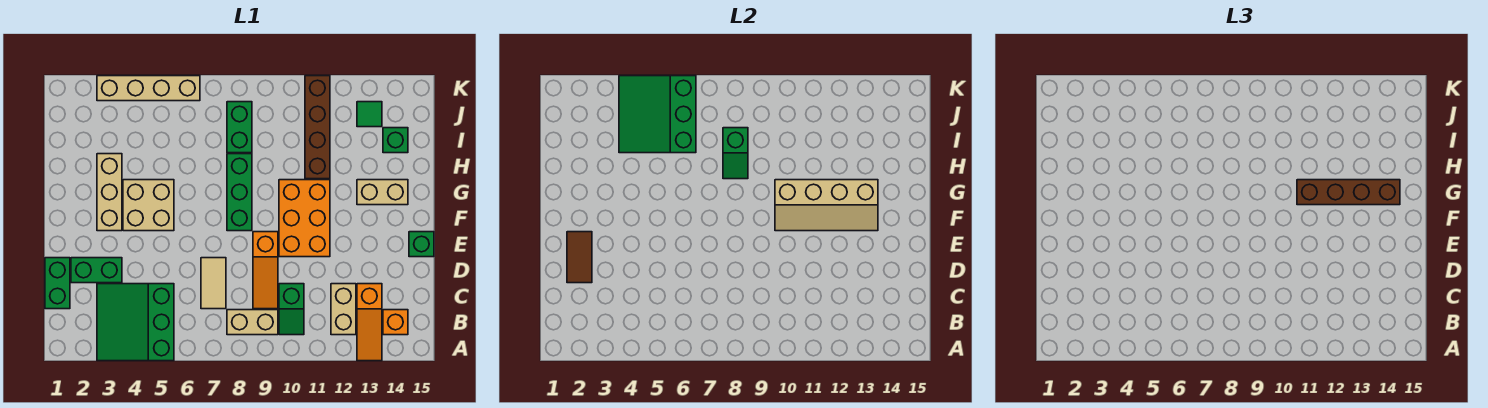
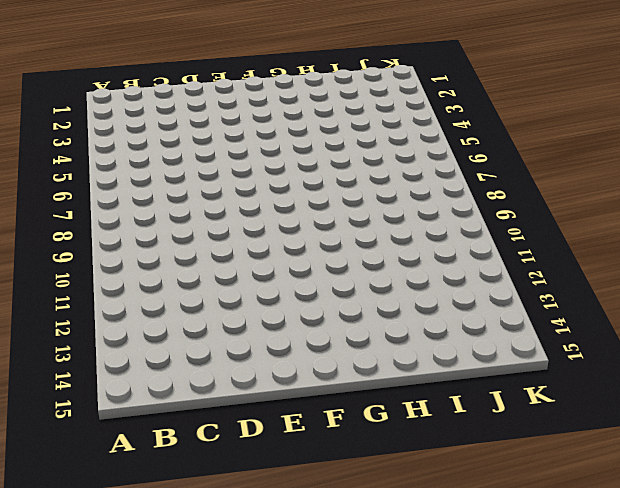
none -> green slope A3:C5 level 1 top 5
none -> orange slope A13:C13 level 1 top C
none -> tan brick B8:B9 level 1

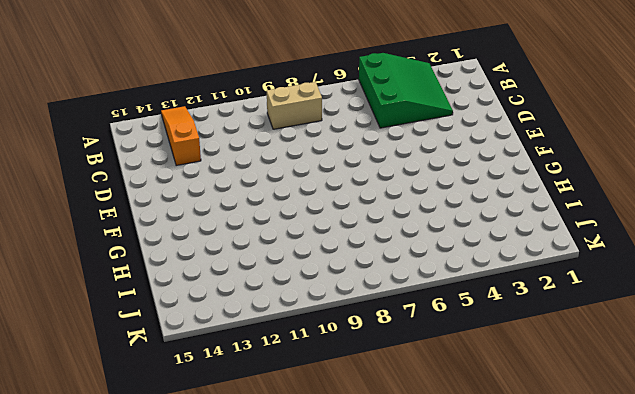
none -> green slope B10:C10 level 1 top C
none -> tan brick B12:C12 level 1
none -> orange brick B14 level 1

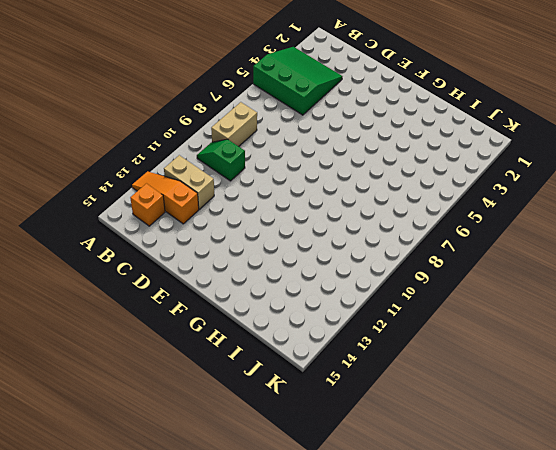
none -> green brick C1:D1 level 1
none -> tan tile C7:D7 level 1
none -> orange slope C9:E9 level 1 top E

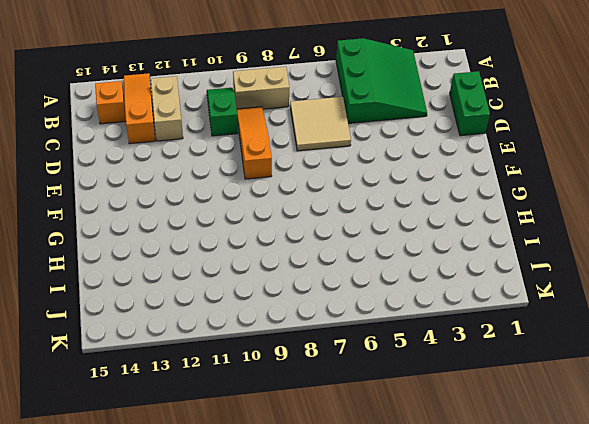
tan tile C6:D7 level 1 -> tan tile C7:D7 level 1
none -> green brick D2:D3 level 1
none -> orange brick E10:G11 level 1
none -> green brick E15 level 1

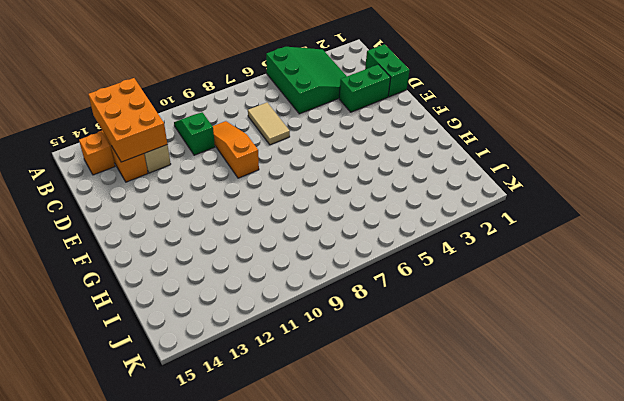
orange brick A12:C13 level 2 -> orange brick E10:G11 level 1
none -> tan brick B8:B9 level 1
none -> green brick E15 level 1
none -> tan brick F3:H3 level 1

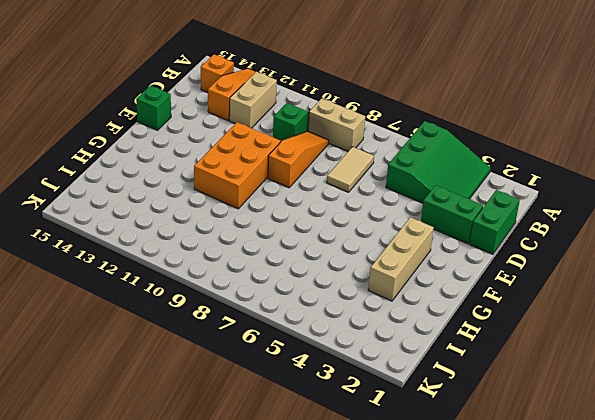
none -> tan brick F4:G5 level 1
none -> green brick F8:H8 level 1
none -> tan brick G13:G14 level 1

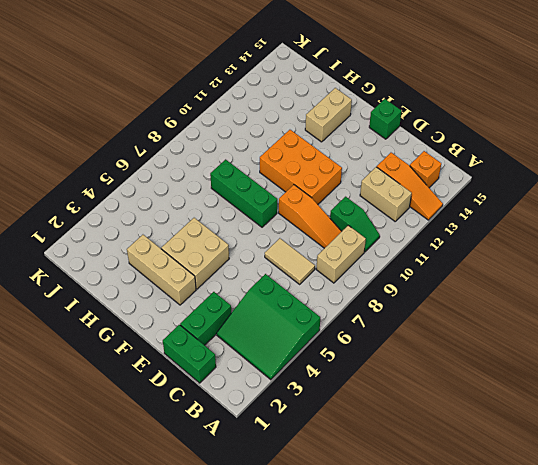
none -> brown brick H11:K11 level 1
none -> green brick I8:J8 level 1
none -> green brick I14 level 1

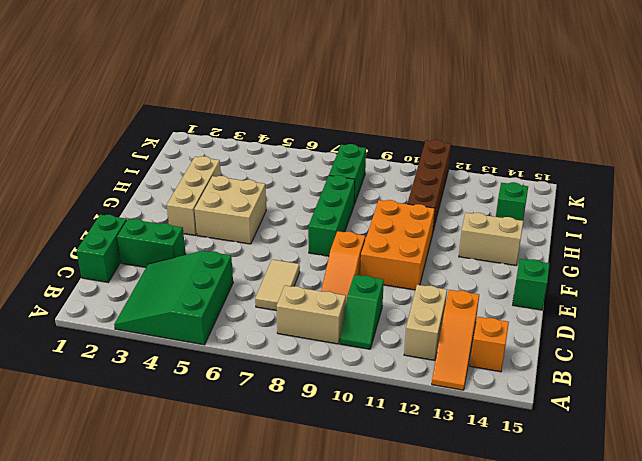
none -> green tile J13 level 1
none -> tan brick K3:K6 level 1
none -> brown tile D2:E2 level 2

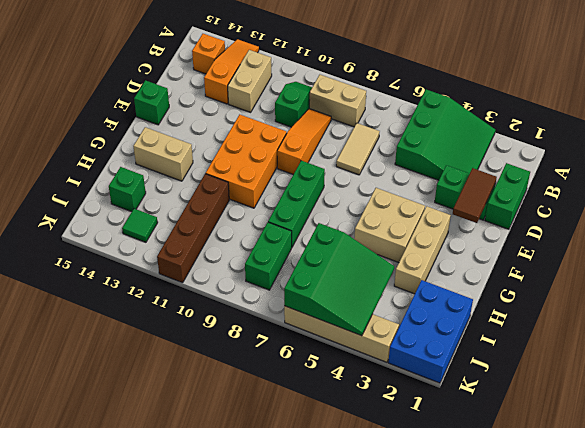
blue brick I1:K2 level 1 -> none
none -> tan slope F10:G13 level 2 top G
none -> green slope H8:I8 level 2 top I
none -> brown brick G11:G14 level 3

